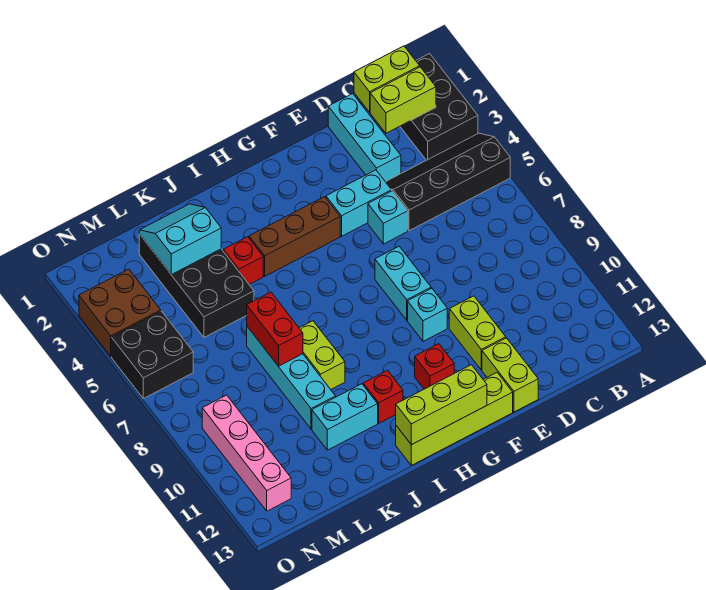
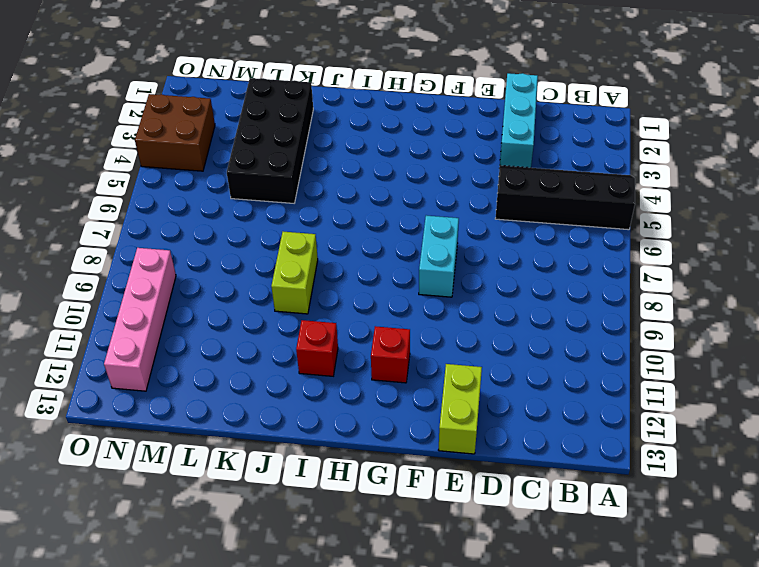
none -> black brick A1:B3 level 1
none -> cyan brick E4:F4 level 1
none -> cyan brick E5 level 1

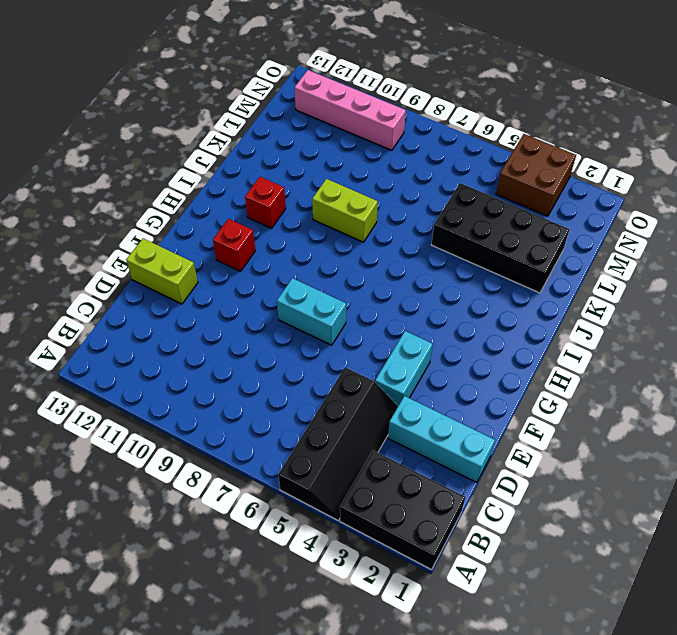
none -> cyan brick E5 level 1
none -> lime brick E10:E11 level 1
none -> cyan brick F9 level 1

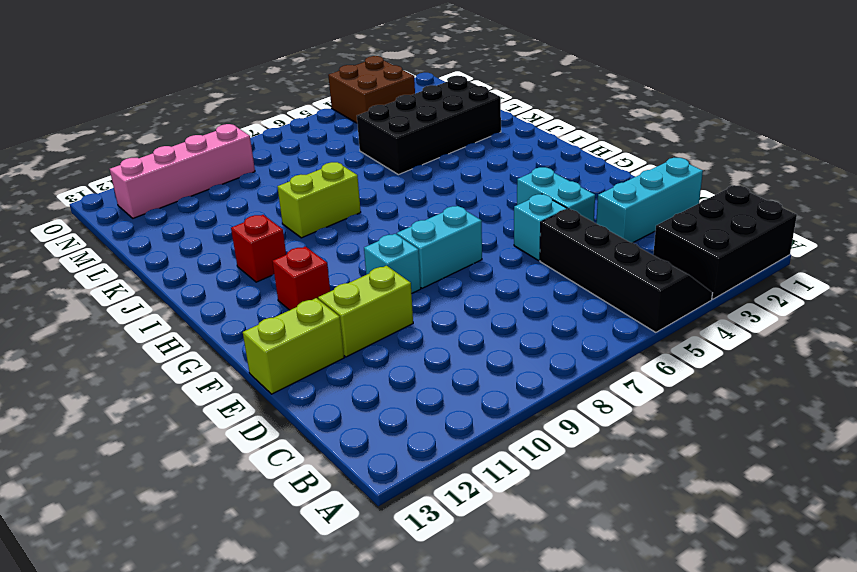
none -> lime brick F13:I13 level 1
none -> brown brick G4:I4 level 1
none -> red brick J4 level 1

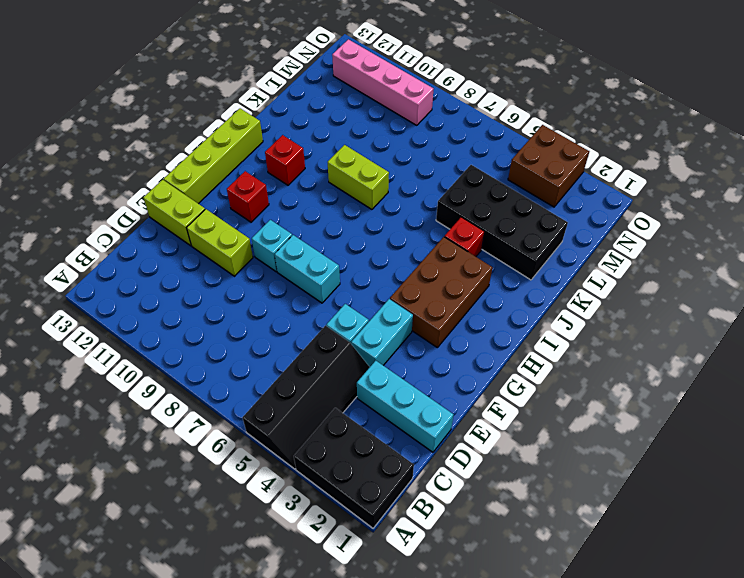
brown brick G3:I4 level 1 -> brown brick G4:I4 level 1
none -> cyan brick J11:K11 level 1
none -> cyan brick K7:K10 level 1
none -> black brick N5:O6 level 1

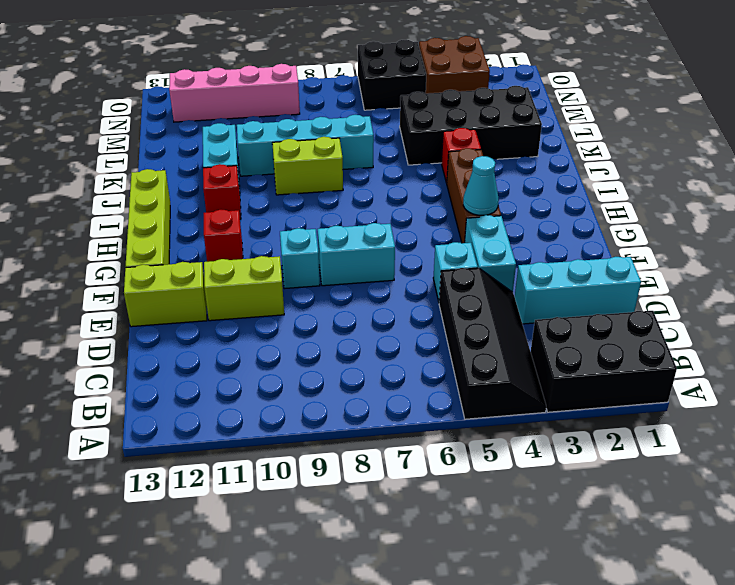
cyan cone G4 level 2 -> none
none -> lime brick B1:C1 level 2
none -> lime brick B2:C2 level 2
none -> lime brick G13:I13 level 2

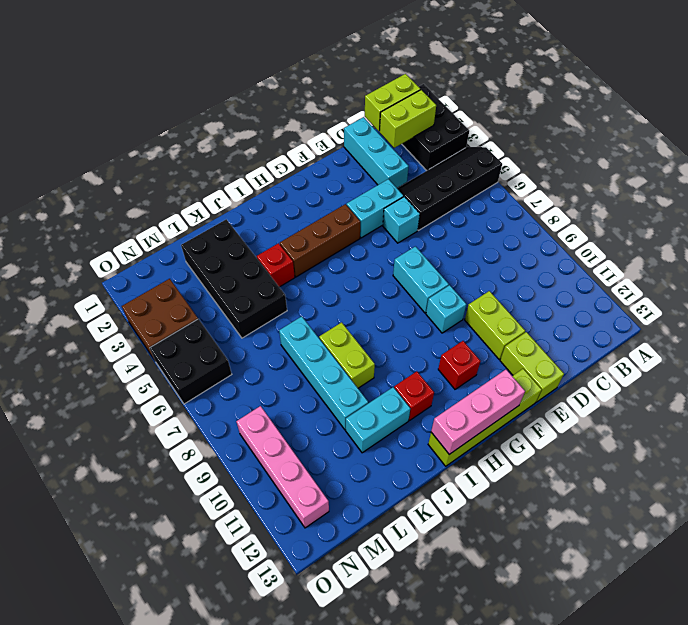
pink brick G13:I13 level 2 -> lime brick G13:I13 level 2
none -> cyan slope K2:L3 level 2 top 3
none -> red brick K7:K8 level 2

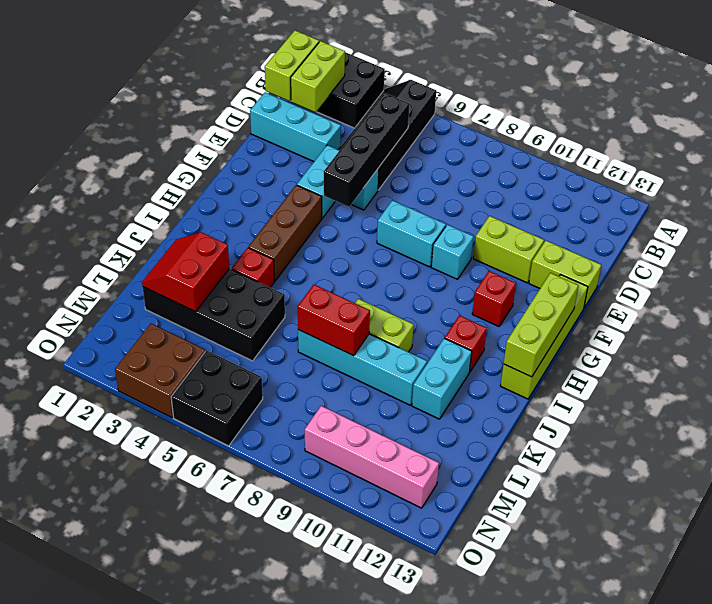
black brick C5:F5 level 2 -> none
red slope K2:L3 level 2 top 3 -> cyan slope K2:L3 level 2 top 3

